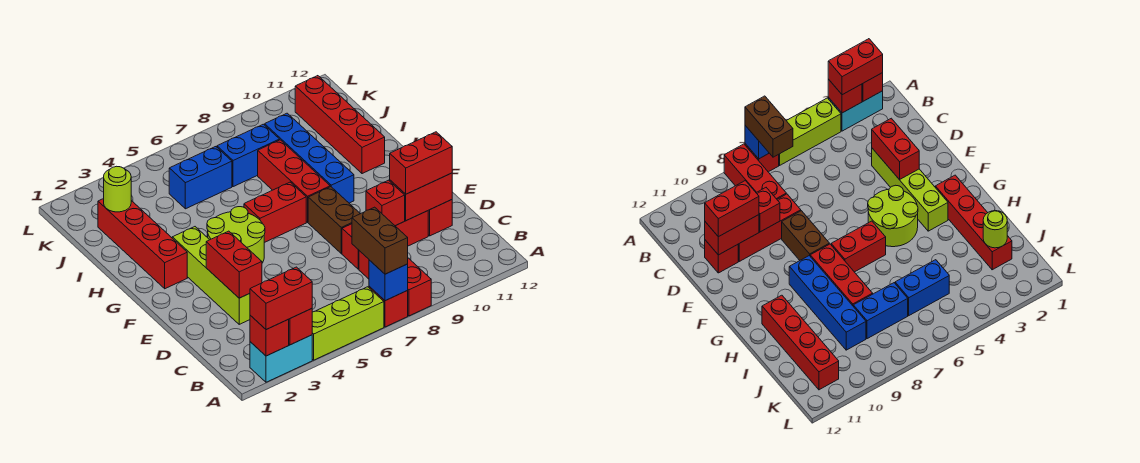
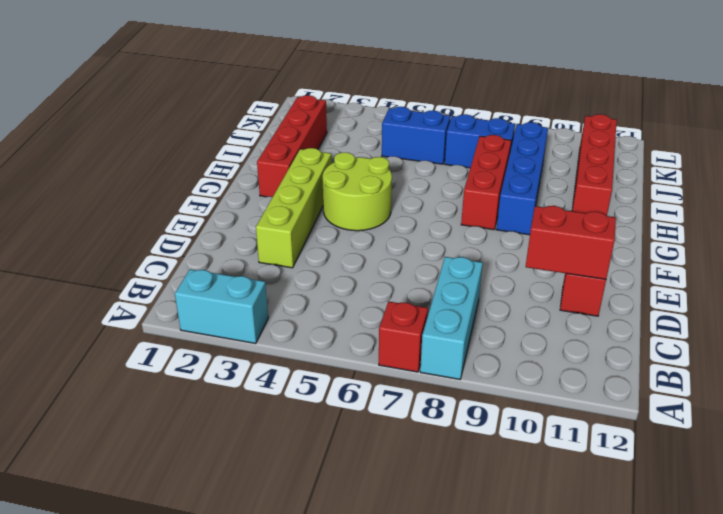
cyan brick A8:C8 level 1 -> red brick A8:C8 level 1
none -> lime brick A4:A6 level 1
none -> red brick D8:D10 level 1
none -> brown brick E8:F8 level 1

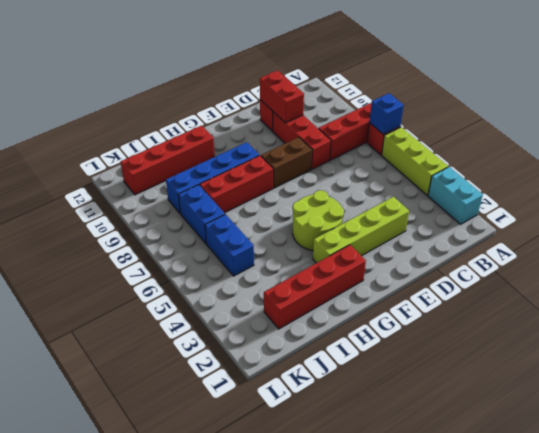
none -> red brick G6:G7 level 1
none -> red brick A2 level 2
none -> red brick A3 level 2

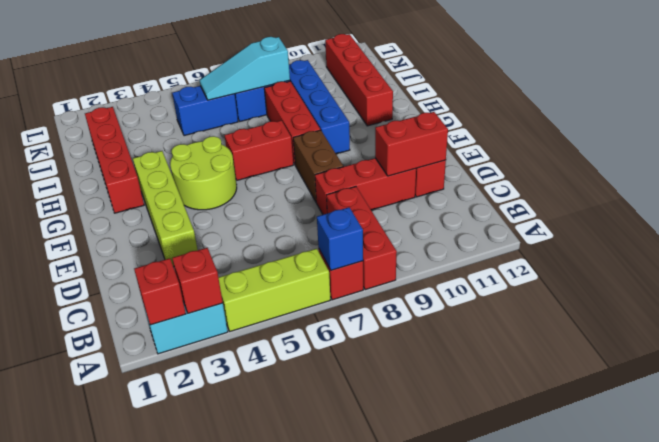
cyan slope J6:J8 level 2 top 8 -> none
none -> red brick D3:E3 level 2
none -> red brick D9 level 2
none -> lime round brick J2 level 2

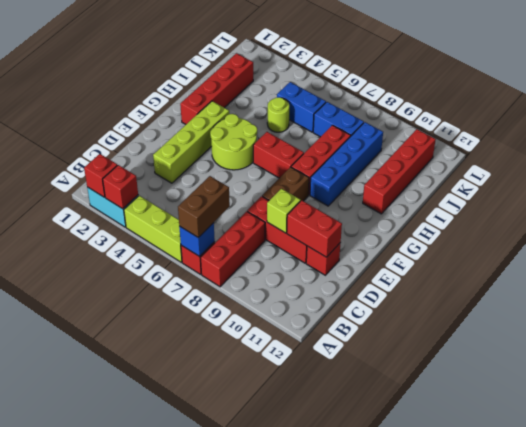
lime brick D9 level 2 -> red brick D9 level 2
lime round brick I5 level 1 -> lime round brick J2 level 2
none -> red brick D3:E3 level 2
none -> red brick A2:A3 level 3
none -> red brick D10:D11 level 3

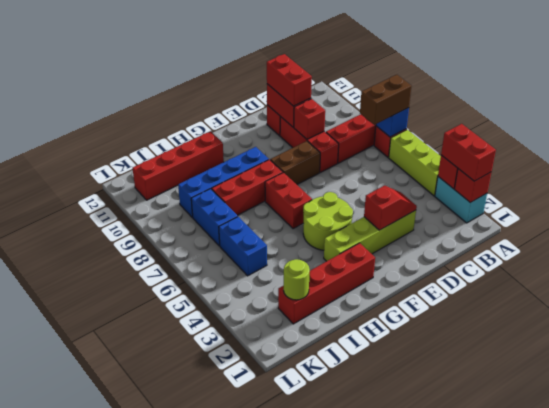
red slope D3:E3 level 2 top E -> red brick D3:E3 level 2

